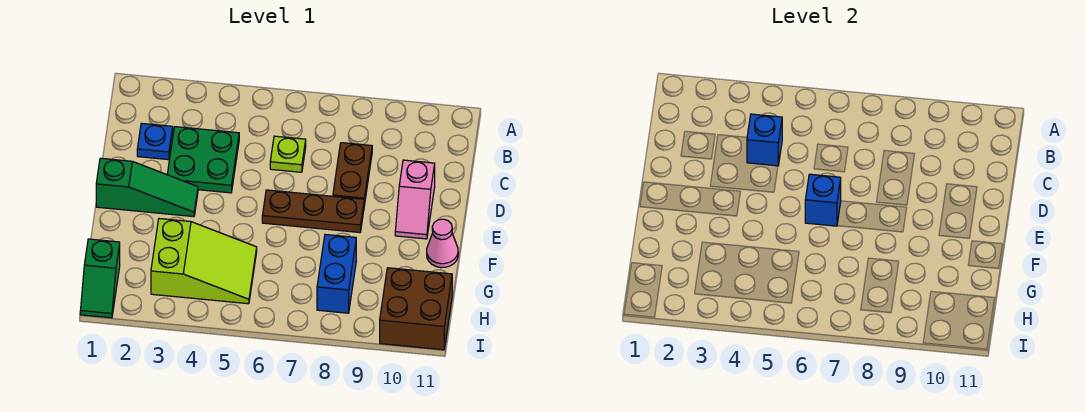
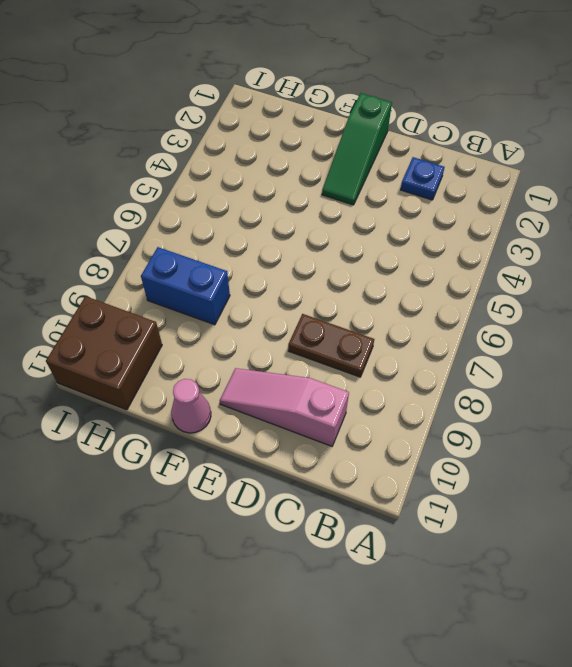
pink slope C10:E10 level 1 top C -> pink slope D10:E10 level 1 top D
none -> green plate C3:D4 level 1
none -> lime plate C6 level 1
none -> brown plate E6:E8 level 1

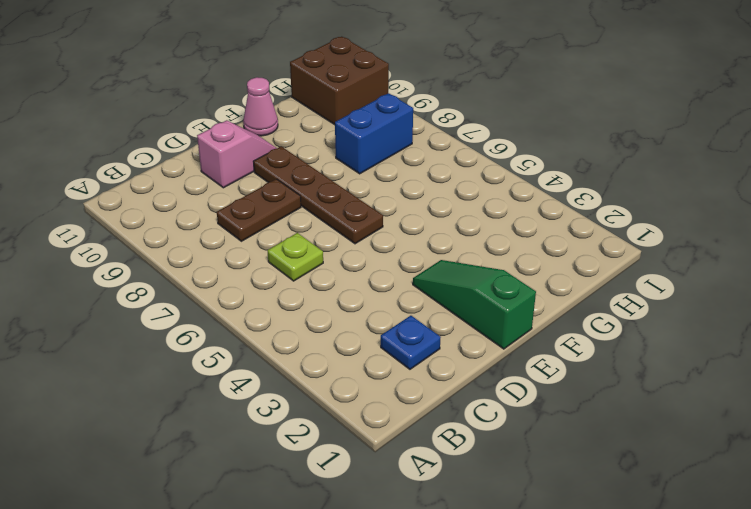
brown plate E6:E9 level 1 -> brown plate E6:E8 level 1
none -> green plate C3:D4 level 1
none -> lime slope G3:H5 level 1 top 3
none -> green slope H1:I1 level 1 top H

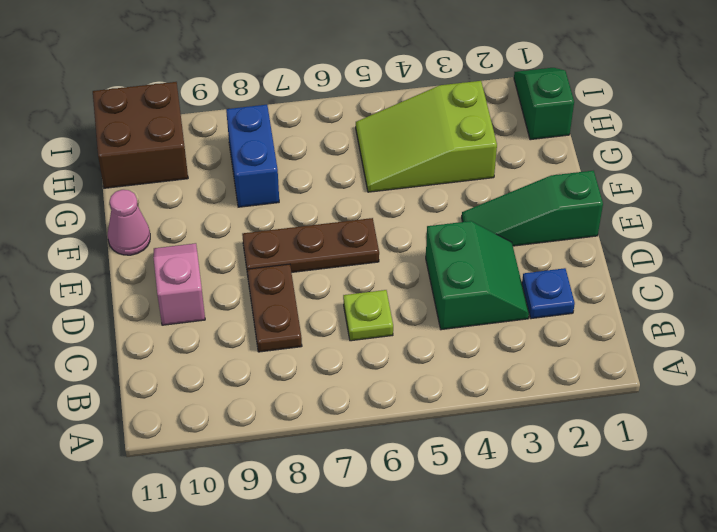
green slope C3:D4 level 1 top 4 -> green plate C3:D4 level 1
none -> blue brick C4 level 2
none -> blue brick E6 level 2

